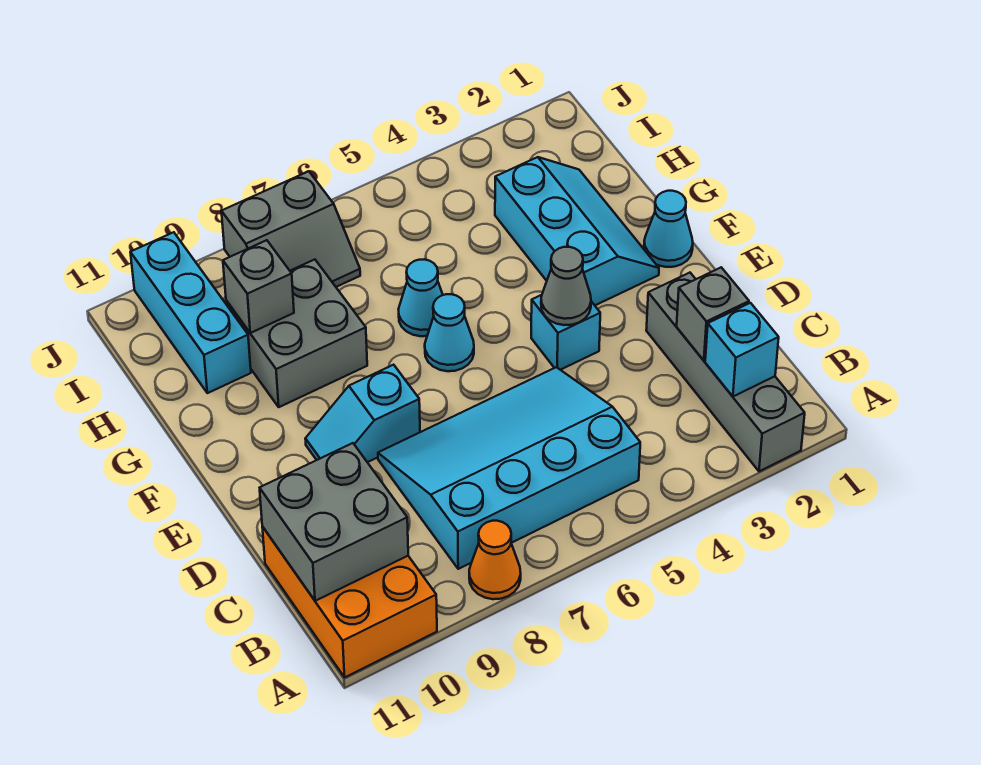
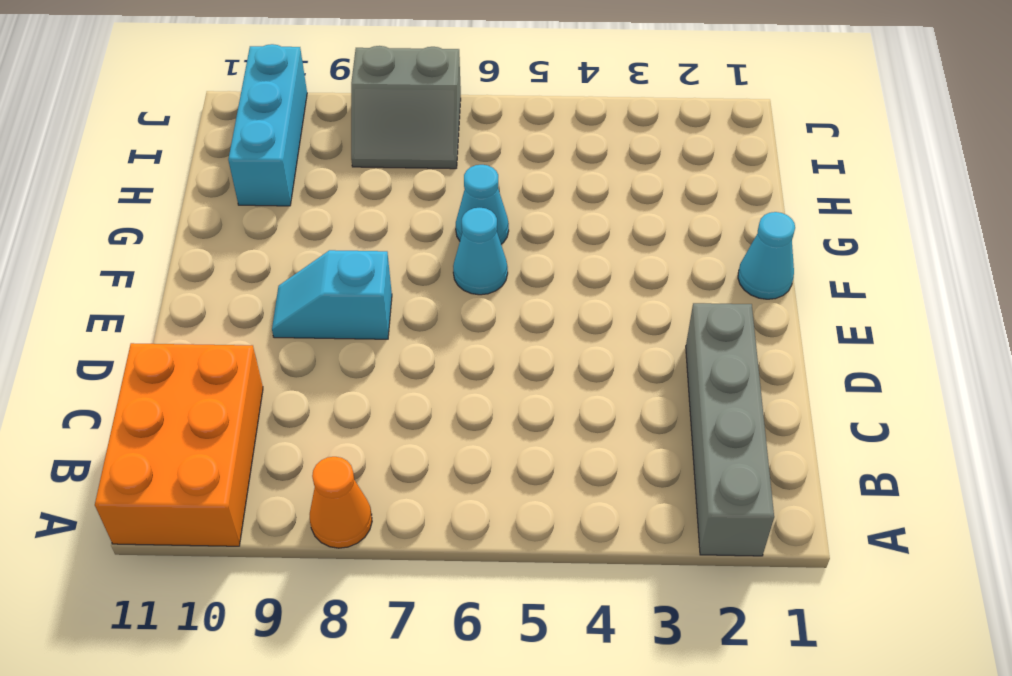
none -> cyan slope B5:D8 level 1 top B
none -> cyan brick E4 level 1
none -> cyan slope F2:H3 level 1 top 3

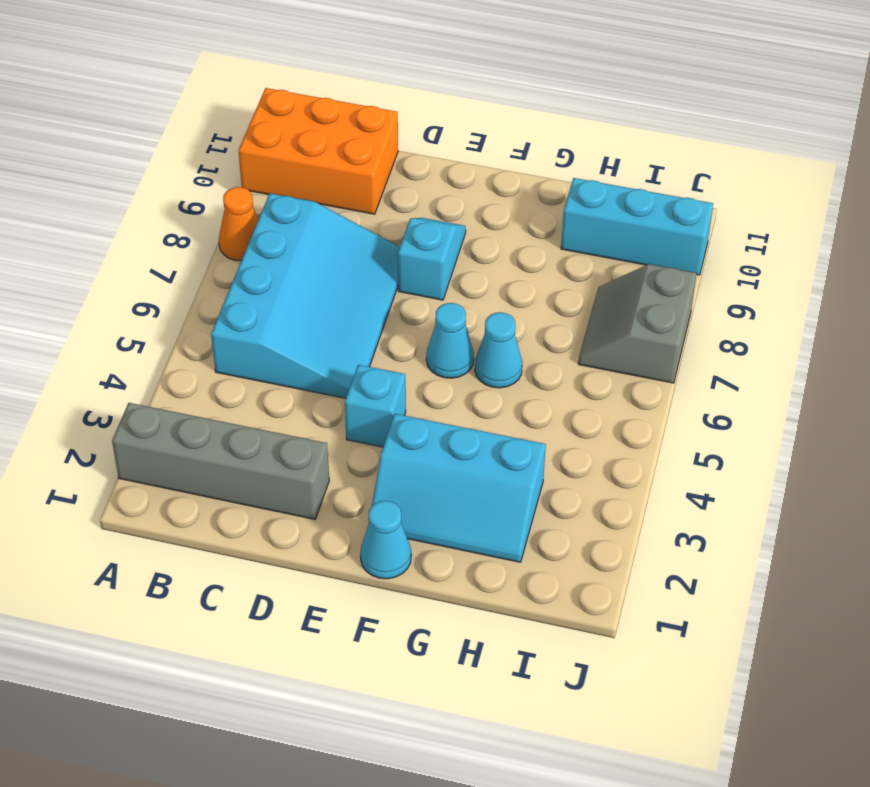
none -> grey brick G8:H9 level 1
none -> cyan brick B2 level 2
none -> grey brick B10:C11 level 2

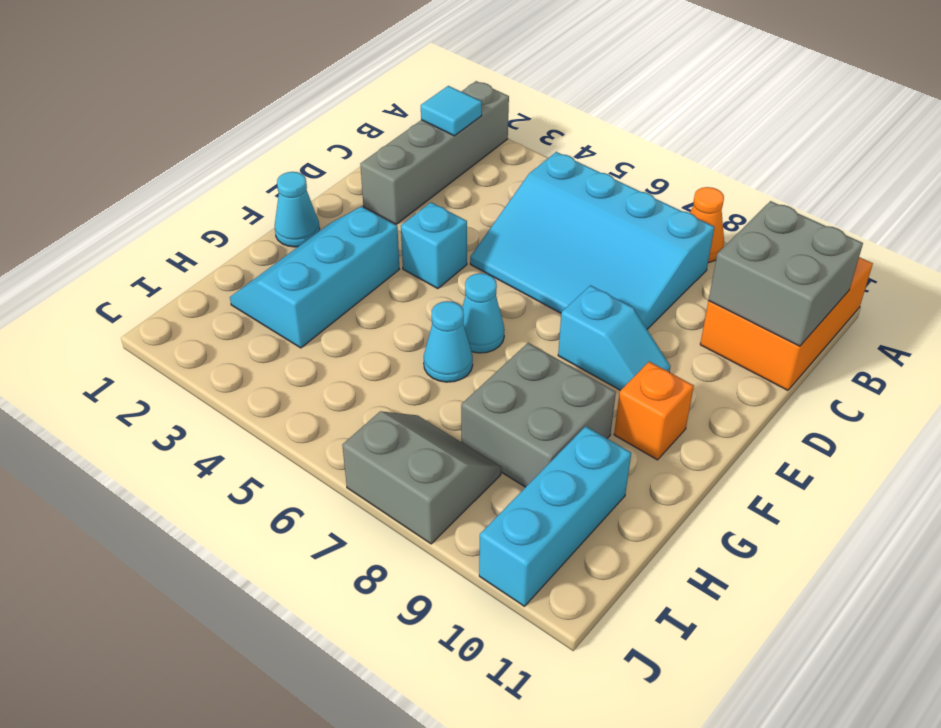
cyan tile B2 level 2 -> cyan brick B2 level 2
orange brick F10 level 1 -> none
none -> grey brick C2 level 2
none -> grey cone E4 level 2
none -> grey brick H9 level 2

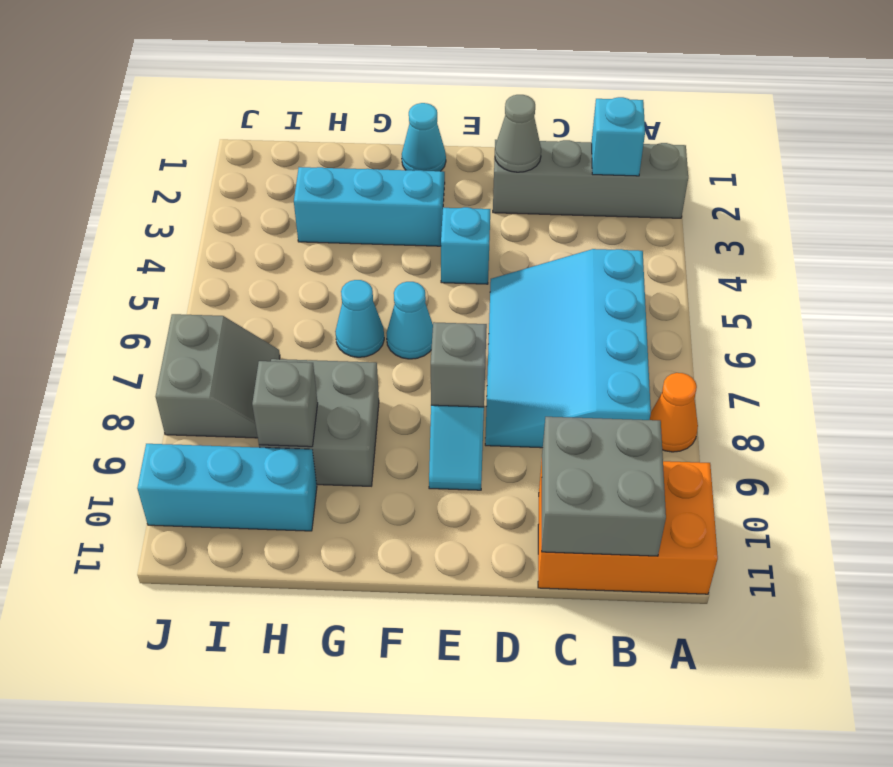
grey cone D2 level 2 -> grey cone E4 level 2
grey brick E8 level 2 -> grey brick C2 level 2

